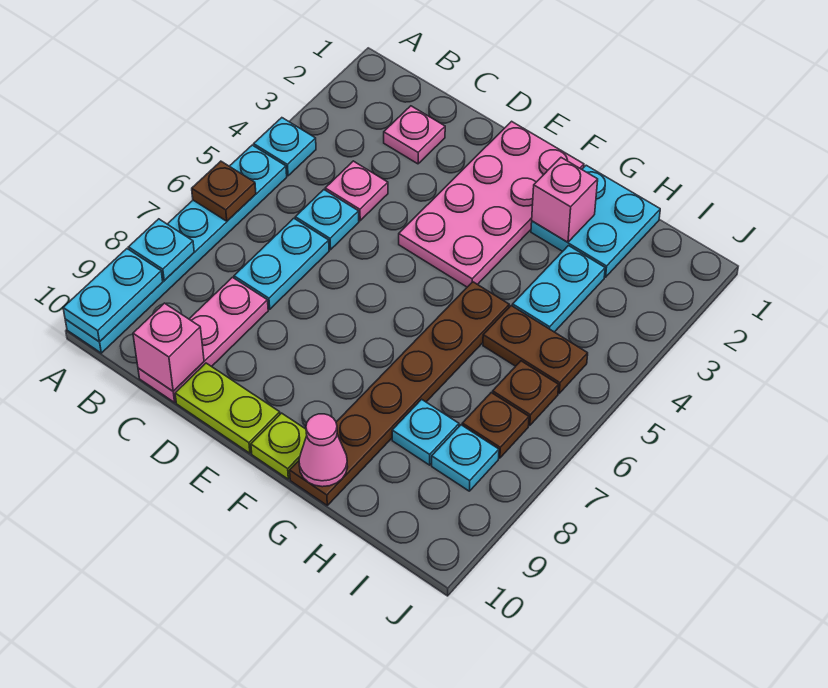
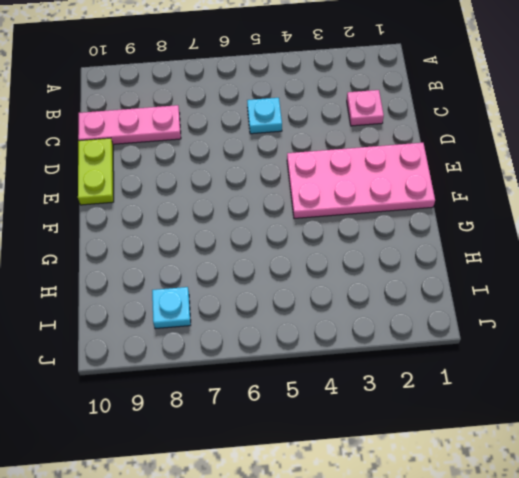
none -> cyan plate A4 level 1
none -> cyan plate A5:A10 level 1
none -> pink plate C4 level 1

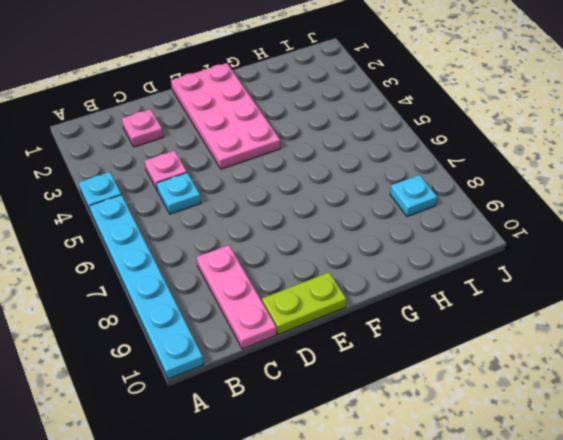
none -> cyan plate C6:C7 level 1
none -> lime plate F10 level 1
none -> cyan plate G1:H2 level 1

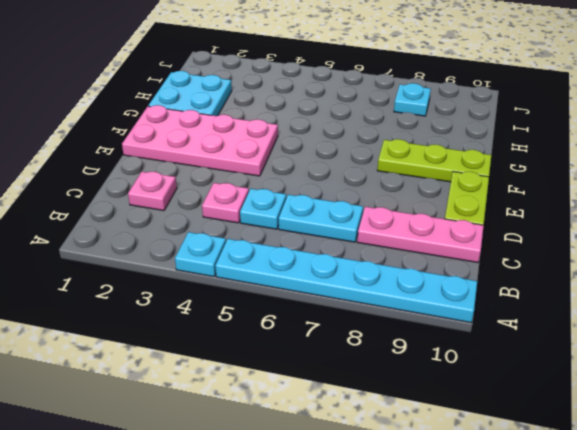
lime plate F8:F10 level 1 -> lime plate F10 level 1
none -> brown plate G5:G10 level 1
none -> cyan plate H3:H4 level 1
none -> brown plate H5:I5 level 1

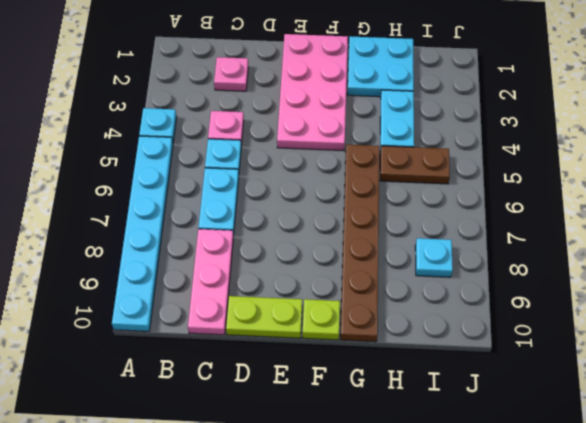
none -> cyan plate H8 level 1
none -> brown plate I6 level 1
none -> brown plate I7 level 1

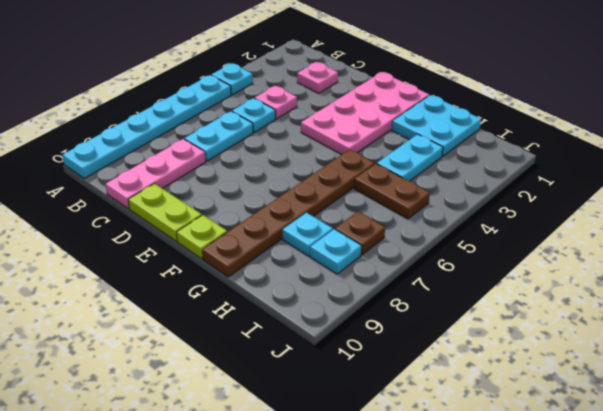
none -> brown plate I6 level 1
none -> brown plate A6 level 2
none -> cyan plate A8 level 2

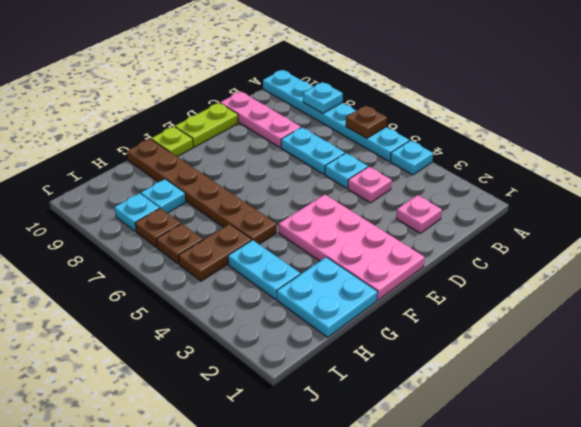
none -> cyan plate A9:A10 level 2
none -> pink brick C10 level 2
none -> pink brick G2 level 2

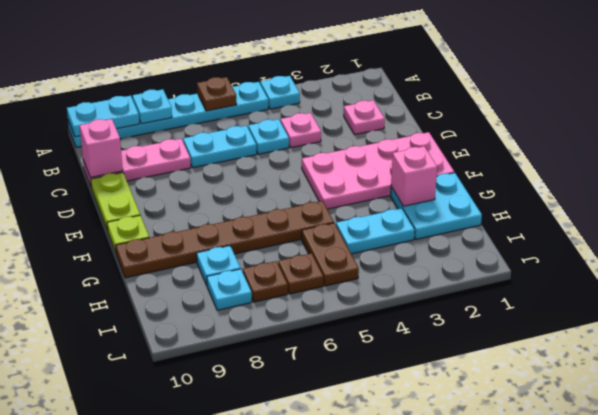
none -> pink cone G10 level 2

